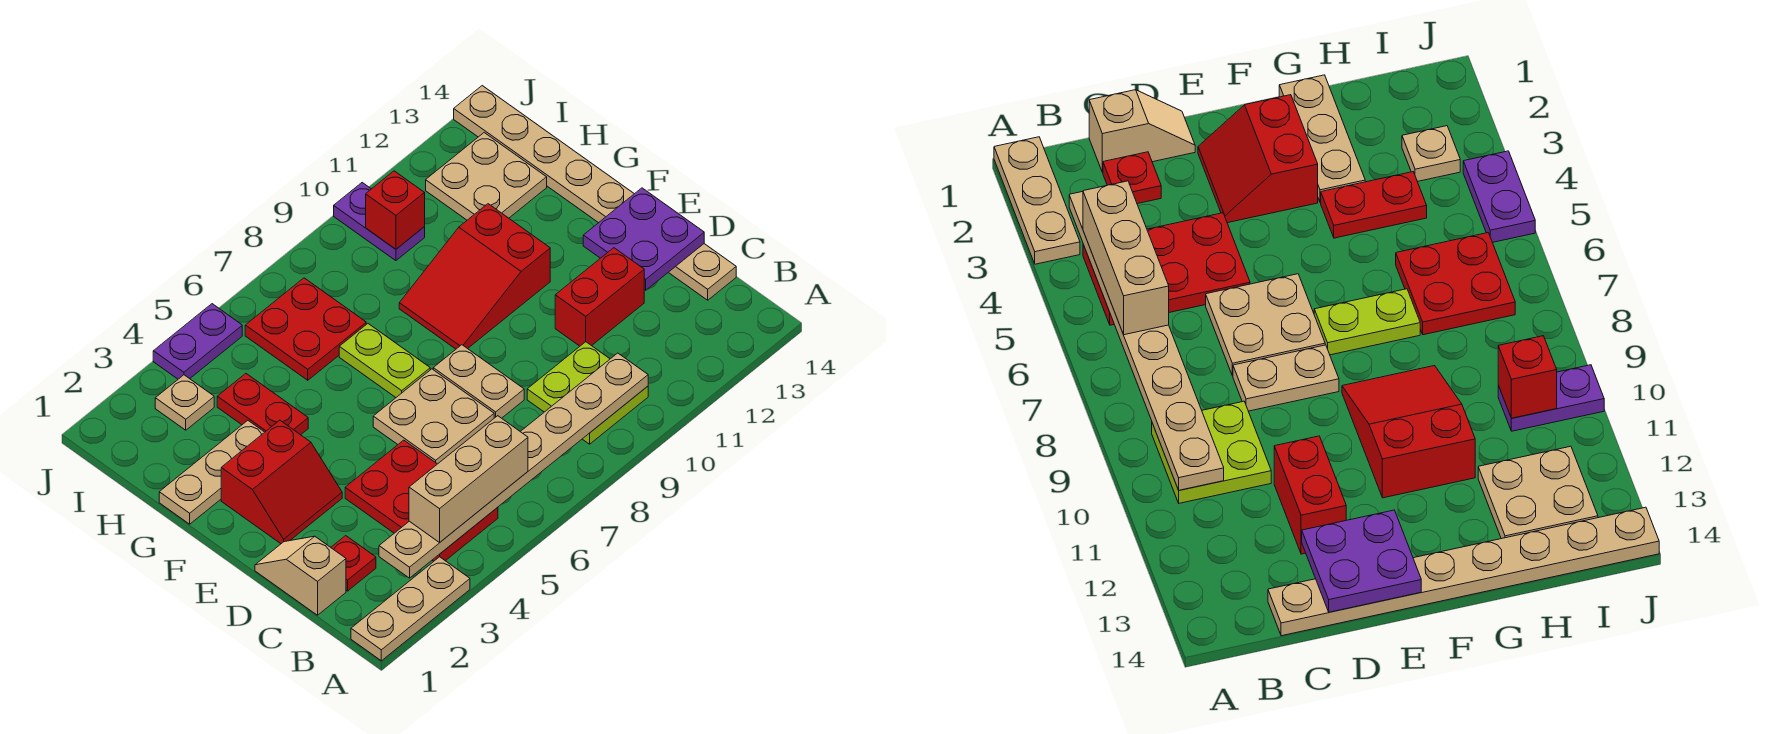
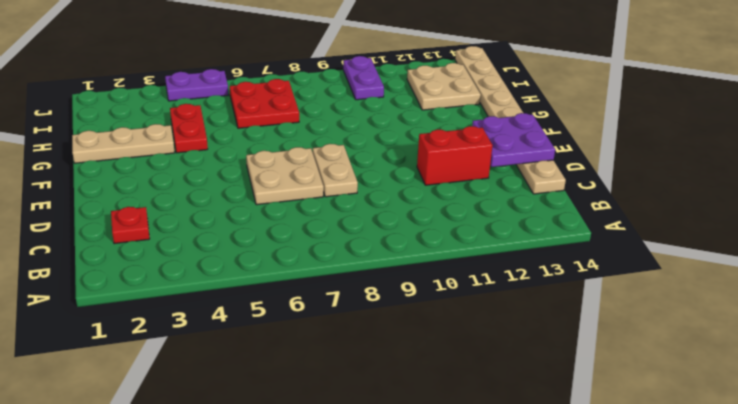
none -> tan plate A1:A3 level 1
none -> red plate B4:D5 level 1
none -> lime plate B9:C10 level 1

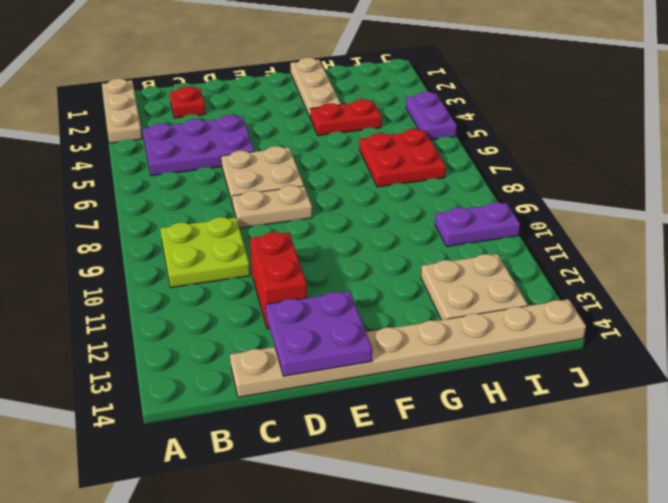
purple plate B4:D5 level 1 -> red plate B4:D5 level 1
none -> tan slope C1:D1 level 1 top C
none -> red slope E2:F3 level 1 top F
none -> lime plate F7:G7 level 1

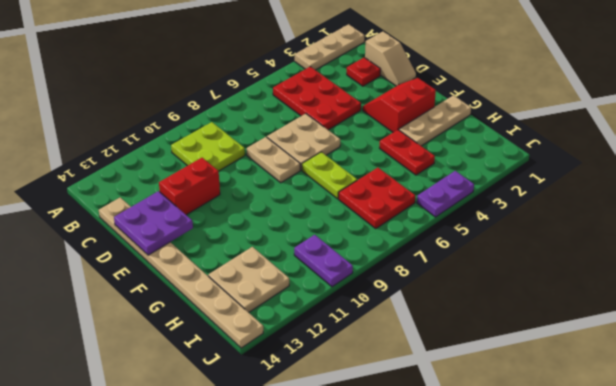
none -> red slope F9:G11 level 1 top 11
none -> tan plate I3 level 1
none -> tan plate B3:B10 level 2

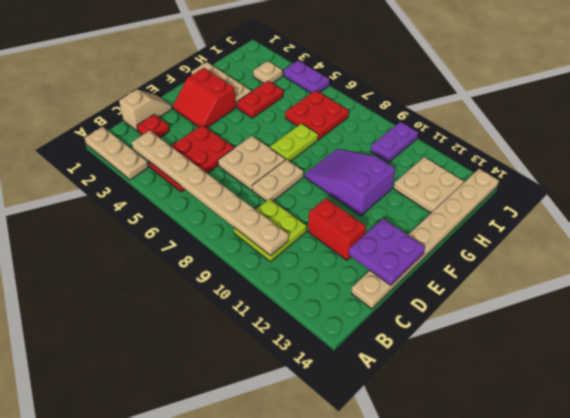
purple slope F9:G11 level 1 top 11 -> red slope F9:G11 level 1 top 11
none -> red brick I10 level 2
none -> tan brick B4:B6 level 3

